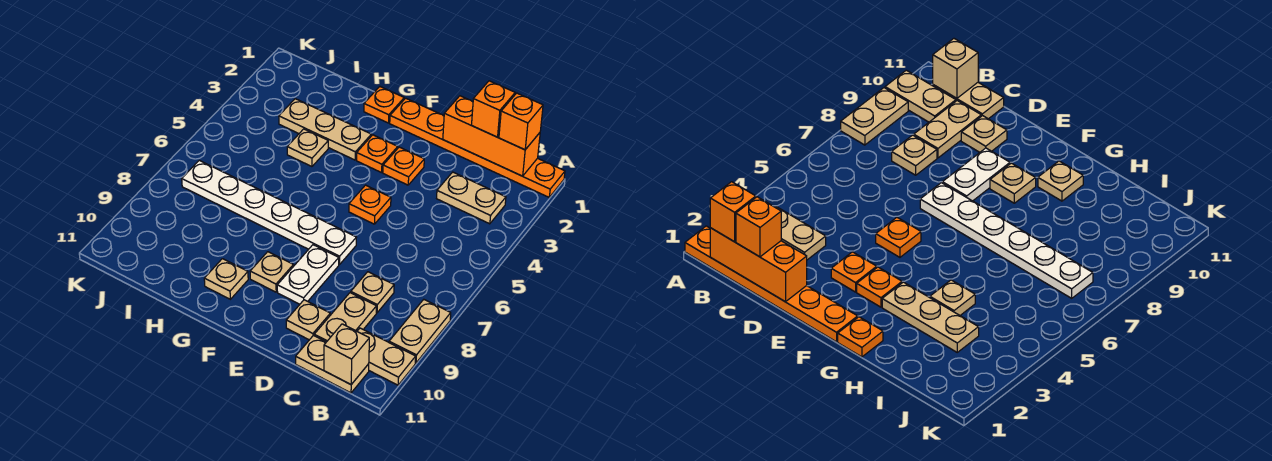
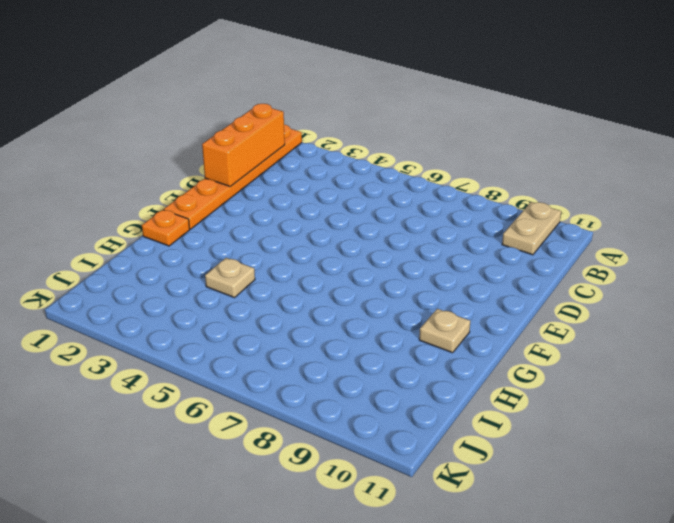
none -> tan plate A8:A9 level 1
none -> tan plate B3:C3 level 1
none -> tan plate B11:C11 level 1

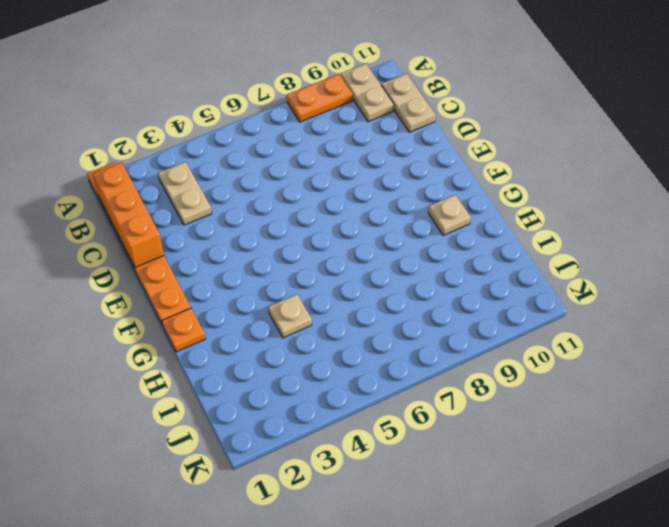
orange plate A8:A9 level 1 -> tan plate A8:A9 level 1
none -> tan plate C8 level 1
none -> tan plate C9:C10 level 1
none -> tan plate D10 level 1

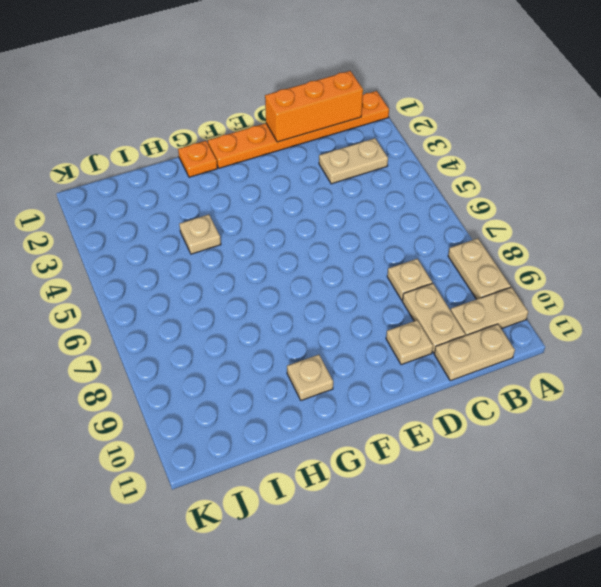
none -> orange plate E3 level 1
none -> orange plate E5 level 1
none -> white plate E7:J7 level 1

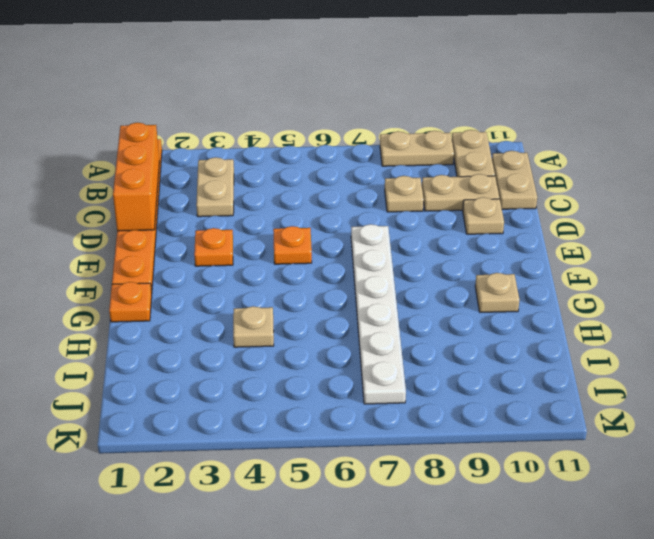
none -> white plate E8:E9 level 1
none -> orange plate F3 level 1
none -> tan plate F9 level 1

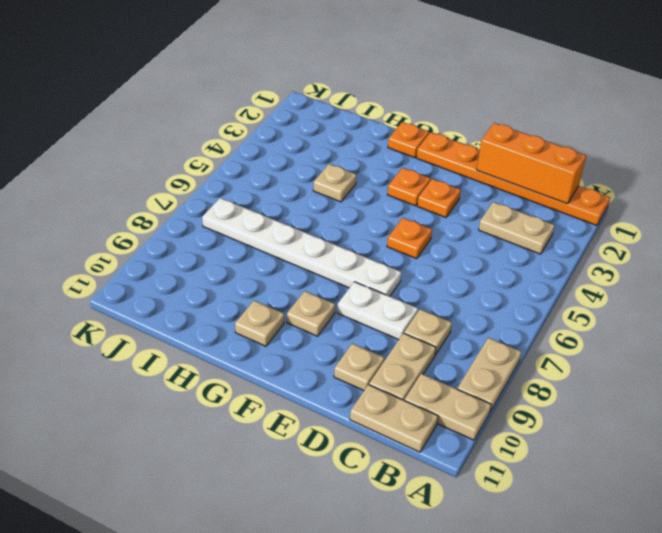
white plate D8:E8 level 1 -> white plate E8:E9 level 1
none -> tan plate G3:I3 level 1
none -> tan brick B11 level 2
none -> orange brick B1 level 3

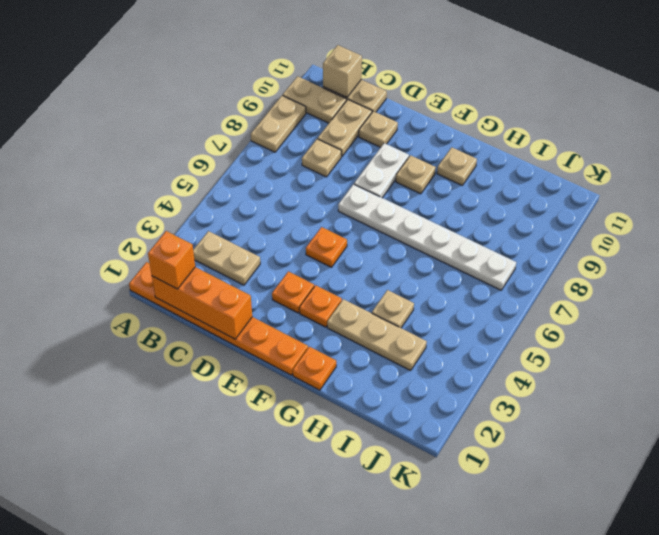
none -> orange brick C1 level 3

